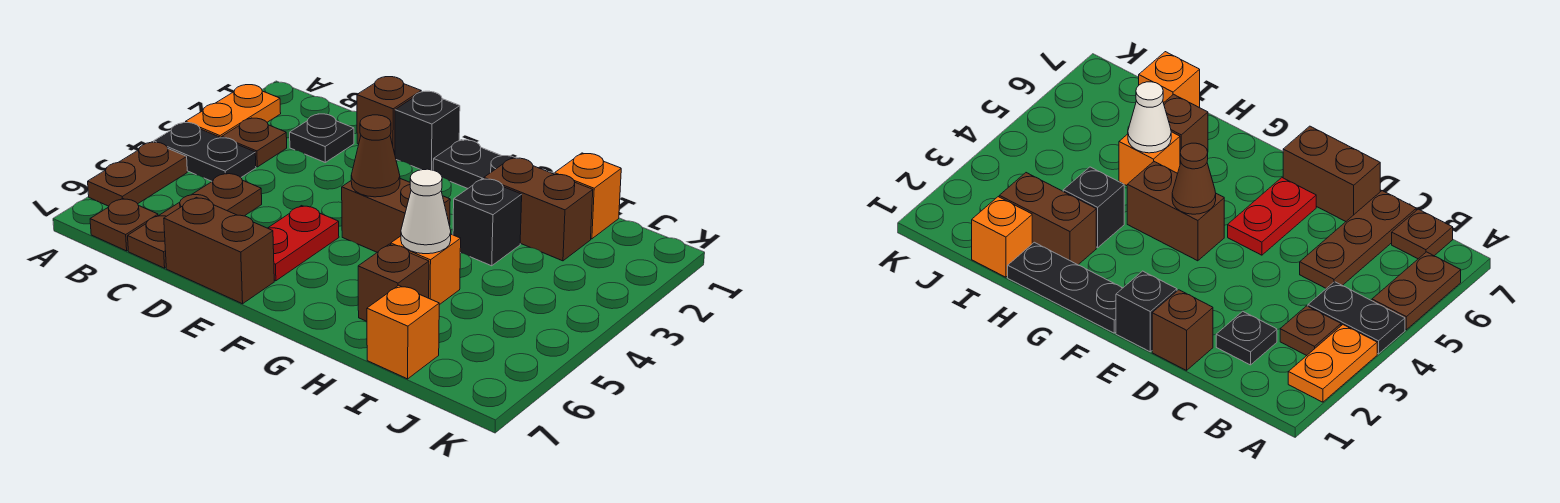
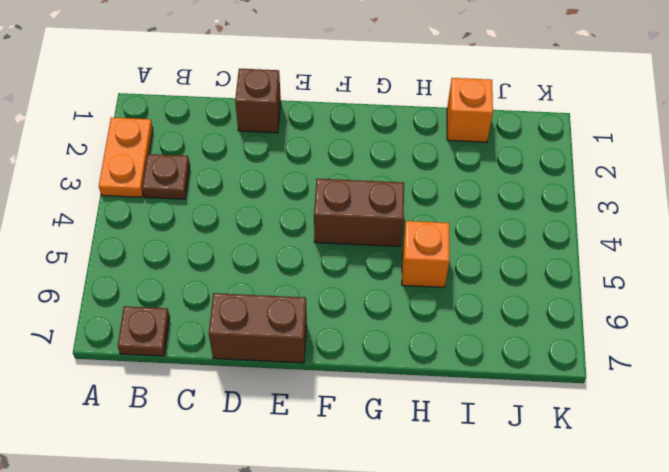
none -> black plate A4:B4 level 1
none -> brown plate A5:A6 level 1
none -> black plate C2 level 1

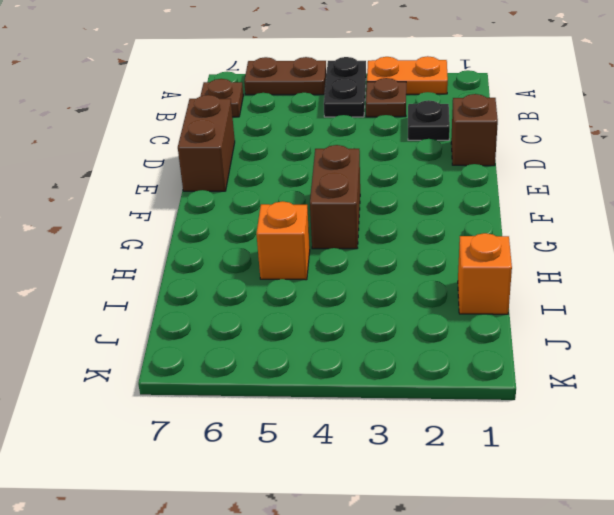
none -> brown plate C5:C7 level 1
none -> black brick E1 level 1
none -> red plate E5:E6 level 1

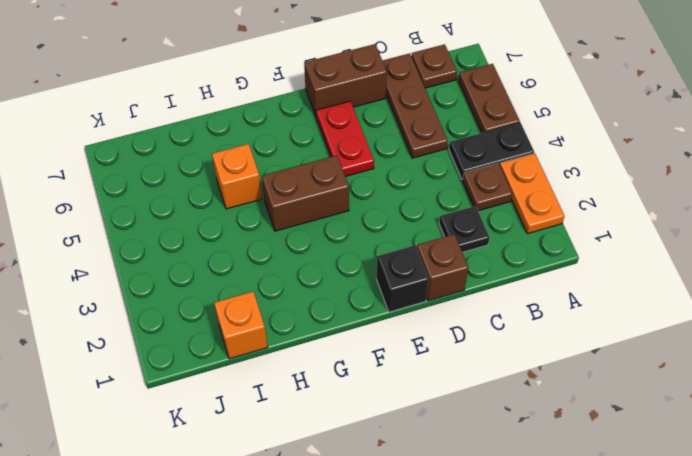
none -> black plate F1:H1 level 1
none -> brown brick H2:I2 level 1
none -> black brick H3 level 1

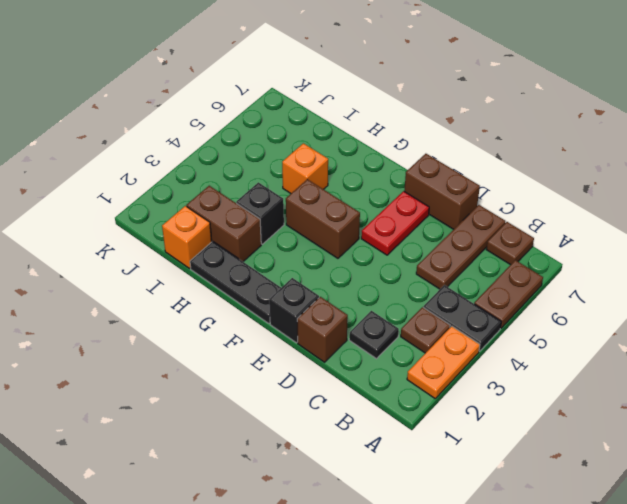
none -> brown brick H6 level 1
none -> orange brick I7 level 1
none -> brown cone F4 level 2

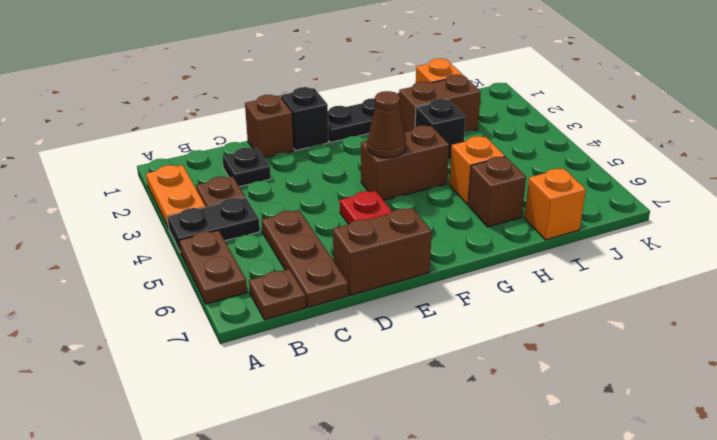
none -> white cone H5 level 2

